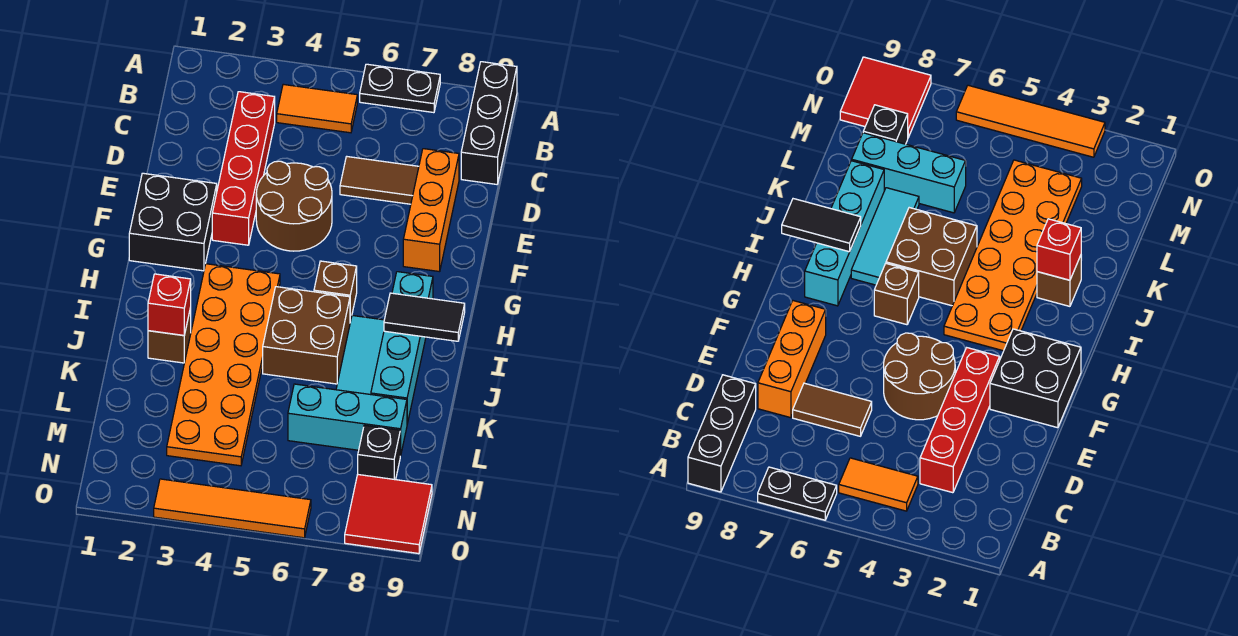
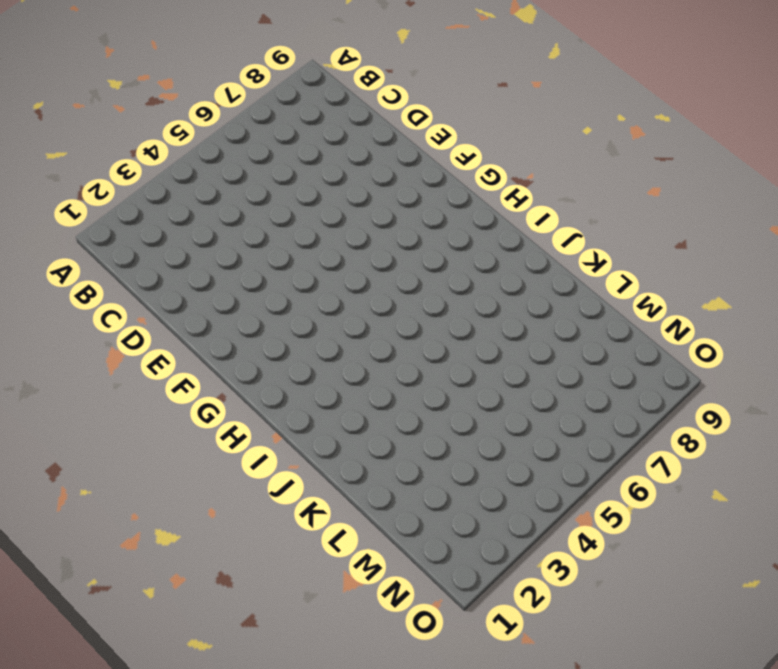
none -> black plate A6:A7 level 1
none -> black brick A9:C9 level 1
none -> orange tile B4:B5 level 1

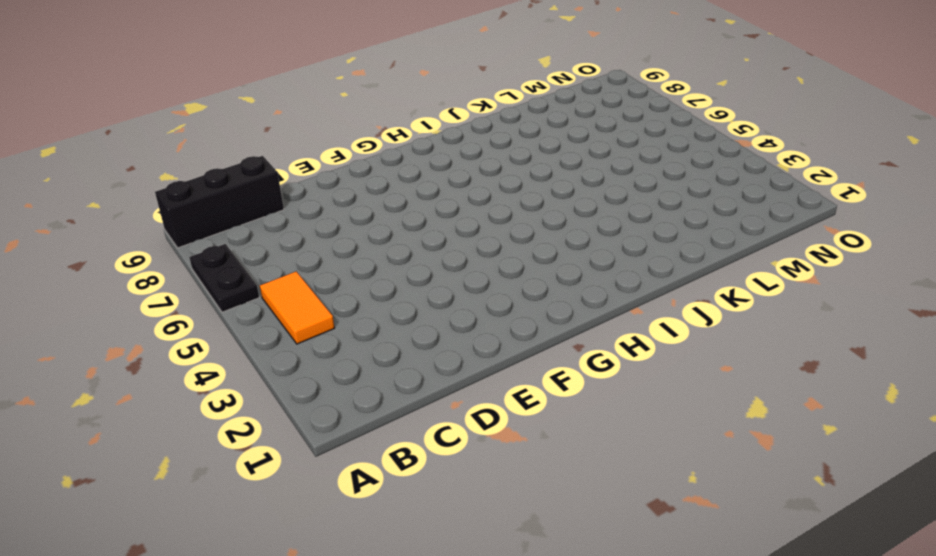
none -> red brick C3:F3 level 1
none -> brown tile D6:D7 level 1
none -> orange brick D8:F8 level 1

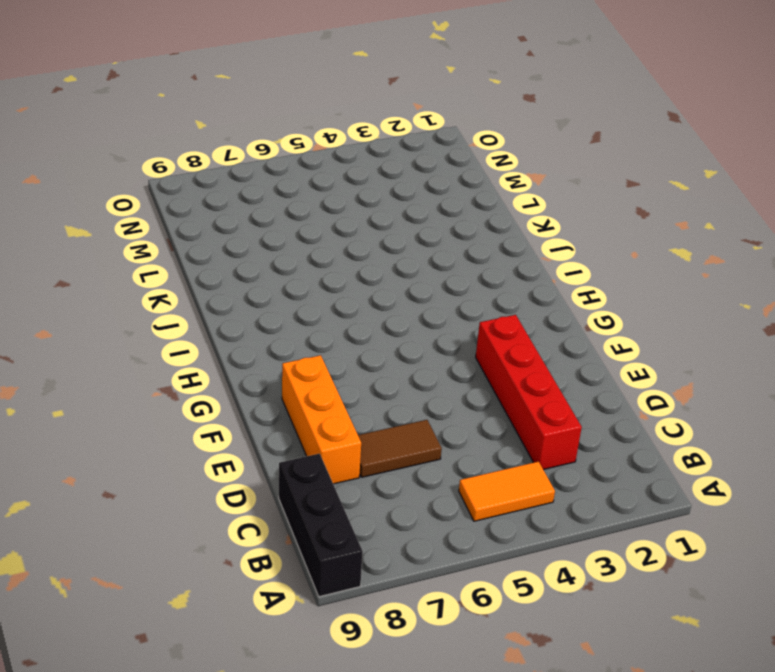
none -> black plate A6:A7 level 1
none -> brown round brick E4:F5 level 1
none -> black brick F1:G2 level 1

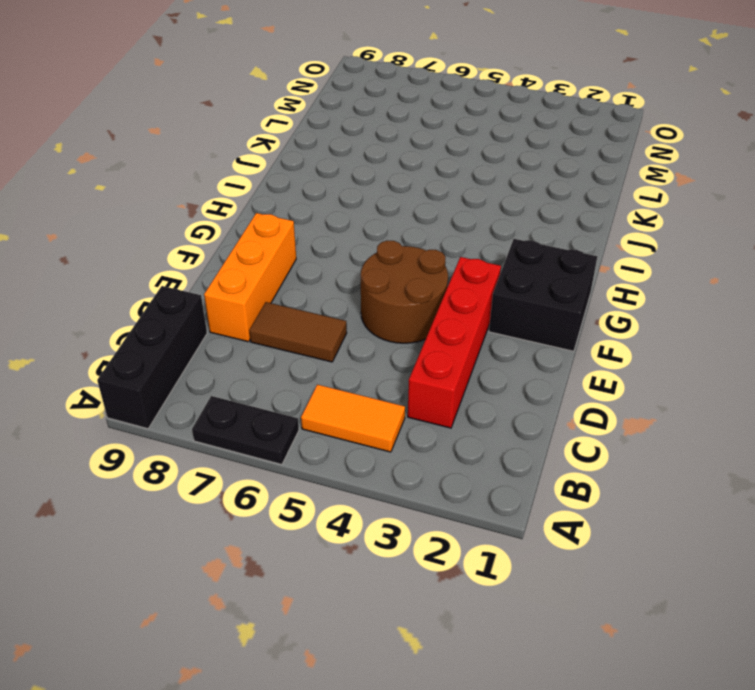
none -> orange plate H3:M4 level 1
none -> brown brick H6 level 1
none -> cyan brick H8:K8 level 1

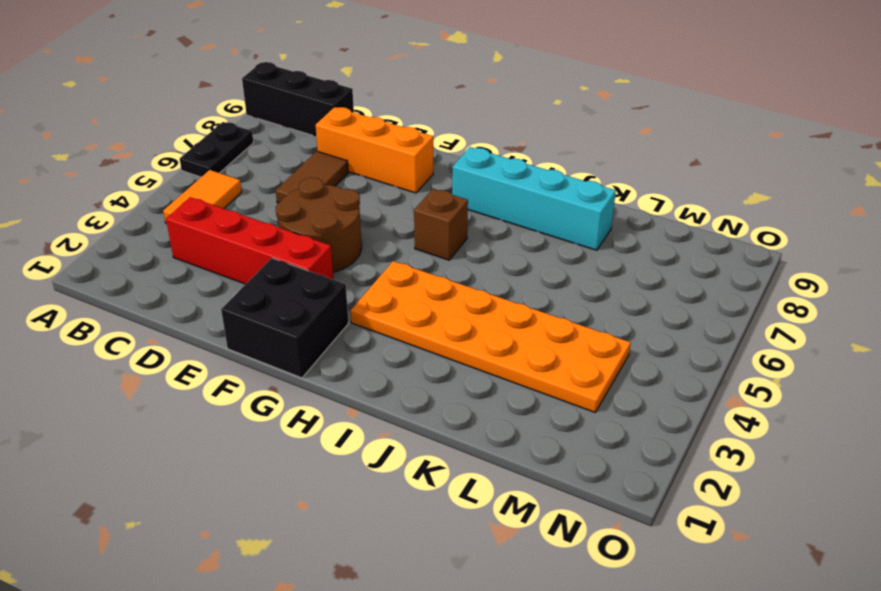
none -> brown brick I5:J6 level 1
none -> cyan tile I7:K7 level 1
none -> brown brick J2 level 1

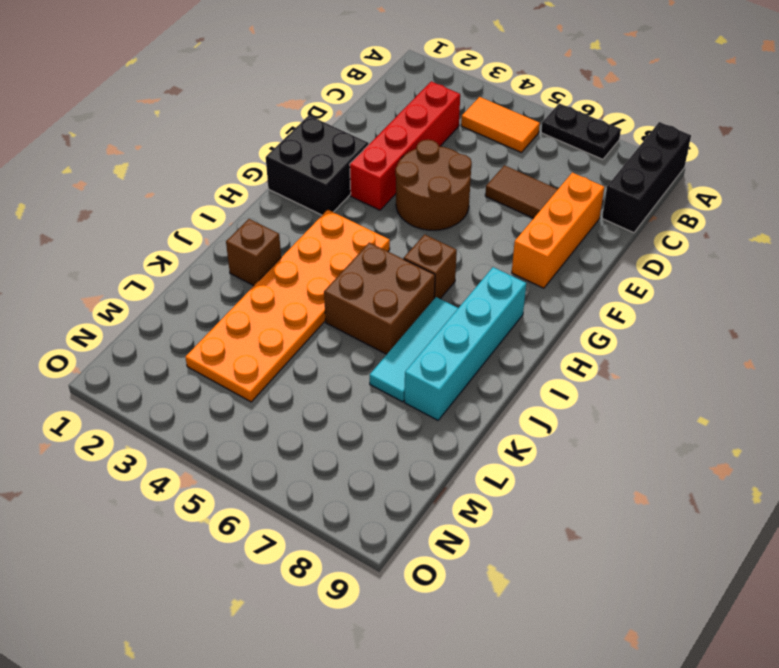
none -> cyan brick L6:L8 level 1
none -> black brick M8 level 1
none -> red tile N8:O9 level 1

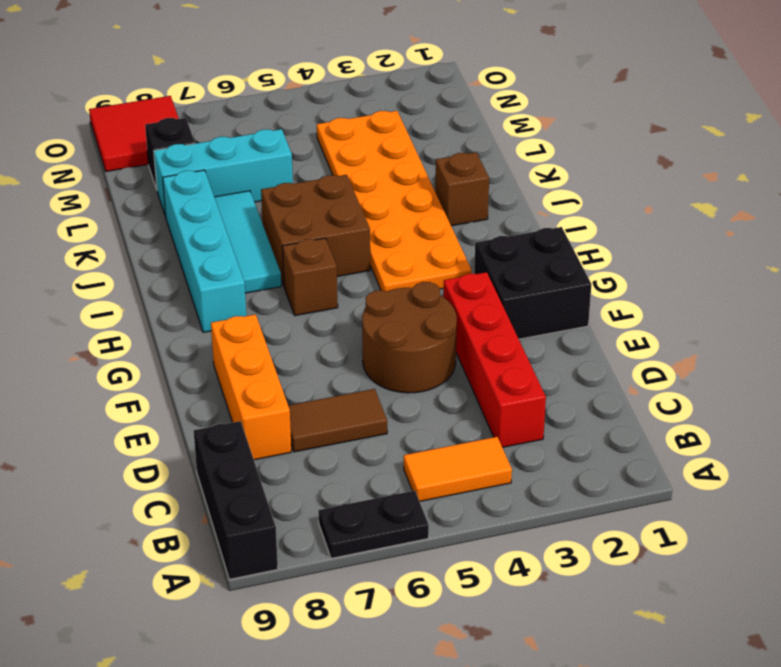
none -> orange tile O3:O6 level 1
none -> black tile I8:I9 level 2
none -> red brick J2 level 2

